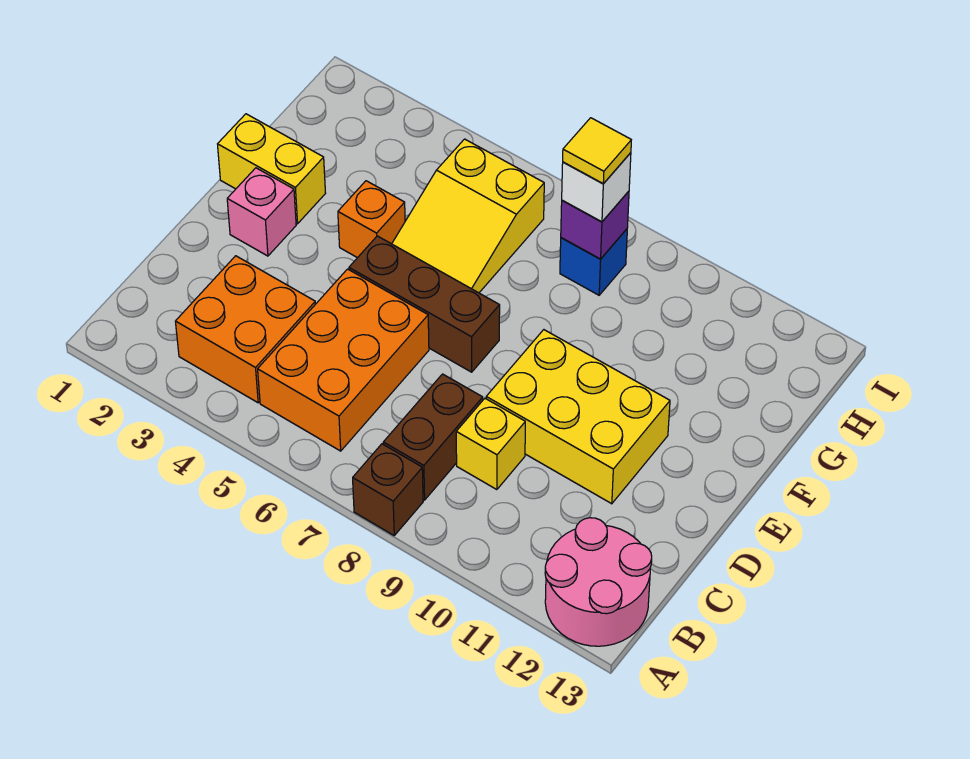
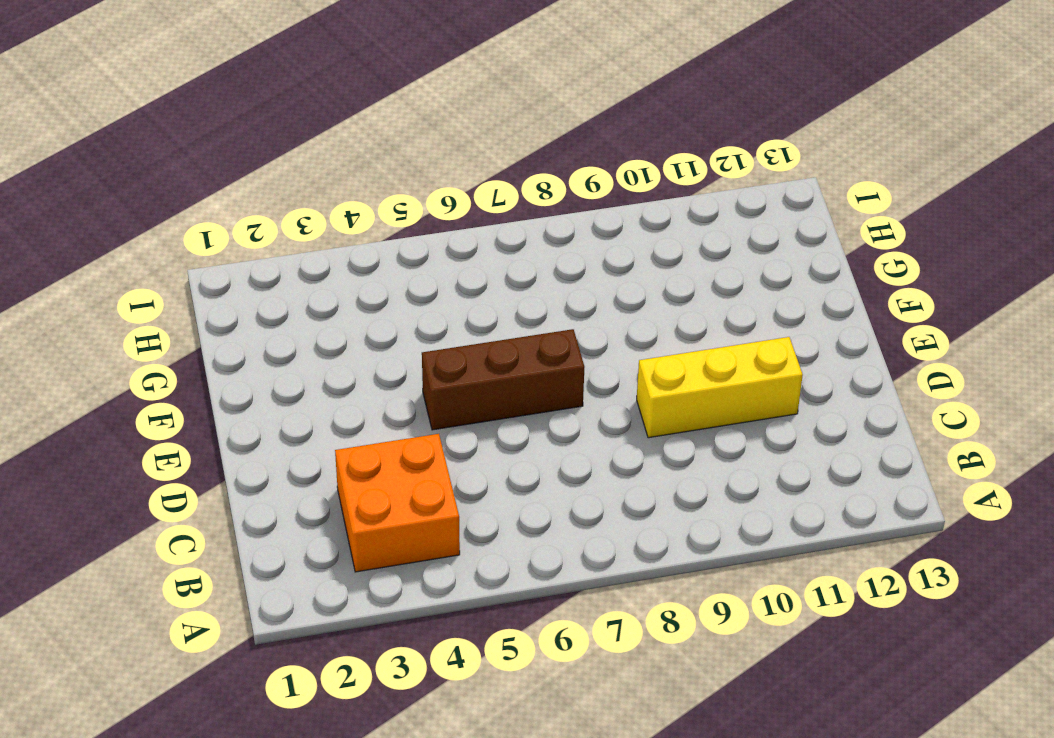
yellow brick D9:D11 level 1 -> yellow brick D9:E11 level 1
none -> brown brick A8 level 1
none -> pink round brick A12:B13 level 1
none -> orange brick B5:D6 level 1

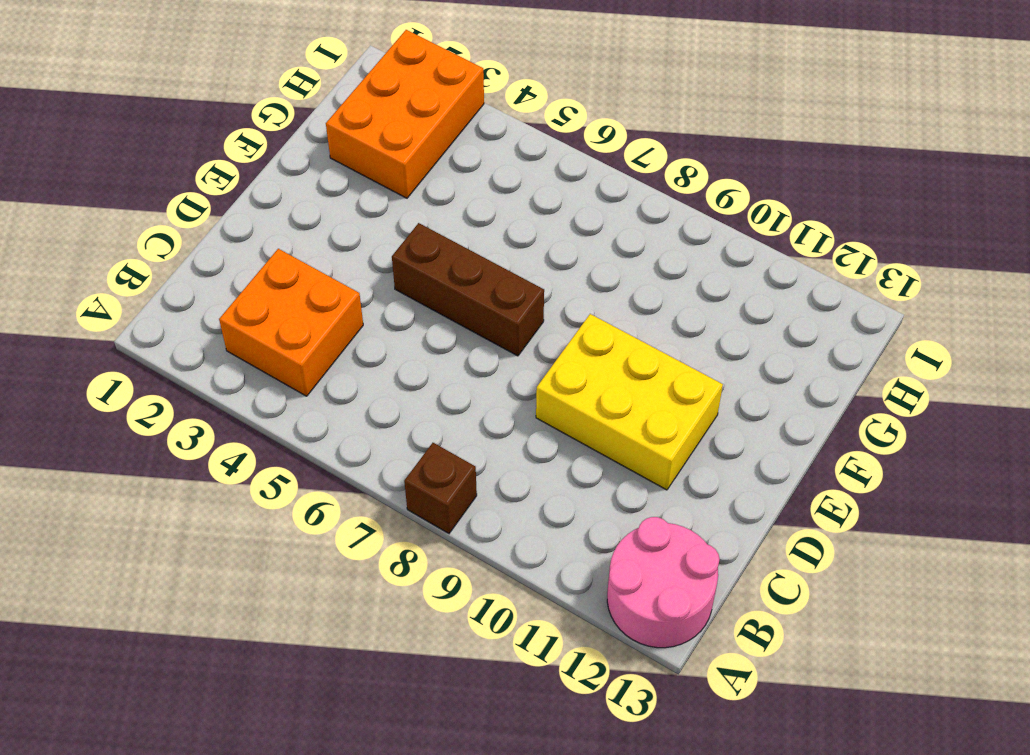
orange brick G2:I3 level 1 -> orange brick B5:D6 level 1
none -> brown brick B8:C8 level 1
none -> yellow brick C9 level 1
none -> pink brick E2 level 1

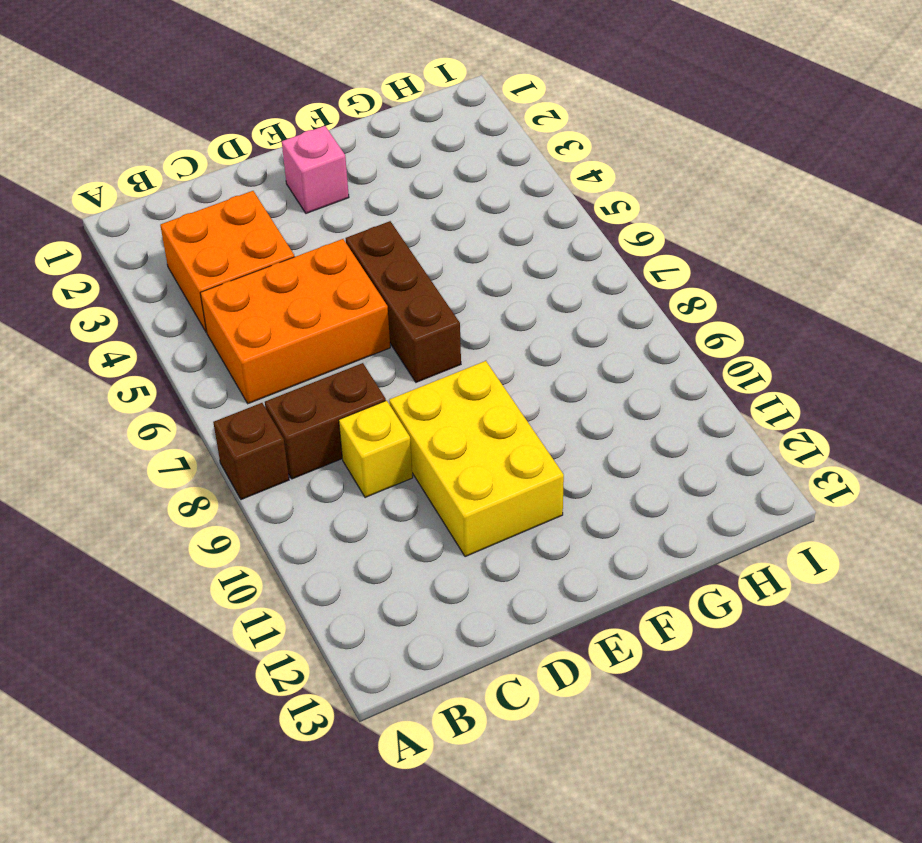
none -> pink round brick A12:B13 level 1
none -> yellow brick F1:F2 level 1
none -> orange brick F4 level 1

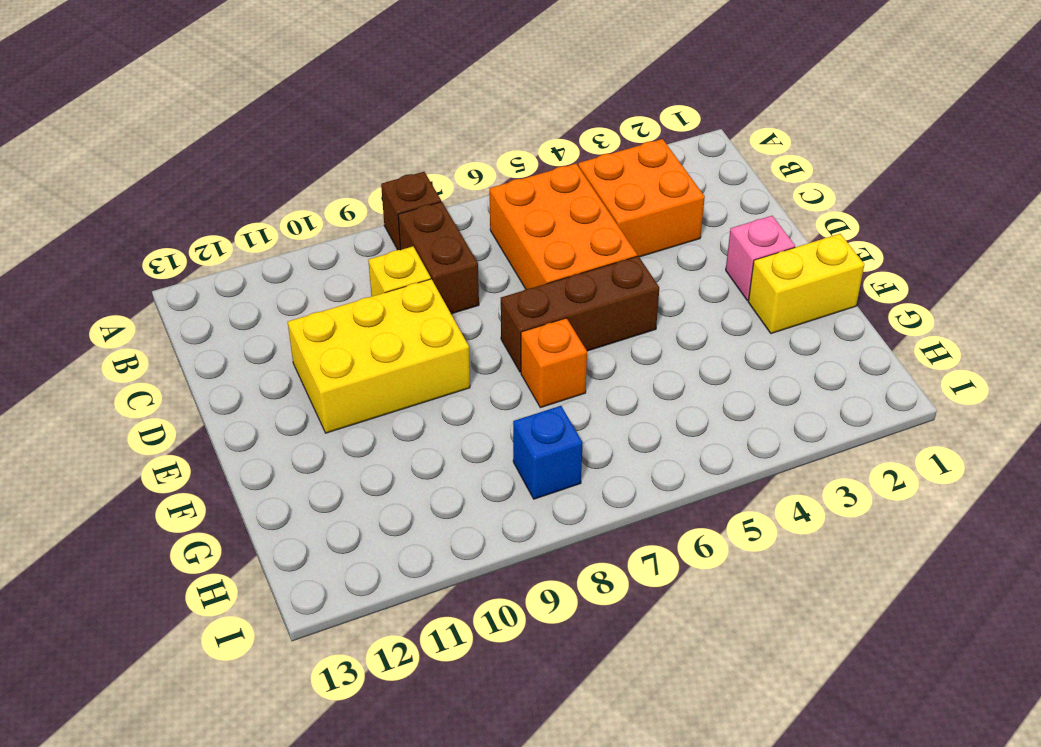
orange brick F7 level 1 -> orange brick F4 level 1
none -> pink round brick A12:B13 level 1
none -> yellow slope F5:H6 level 1 top H
none -> purple brick H8 level 2

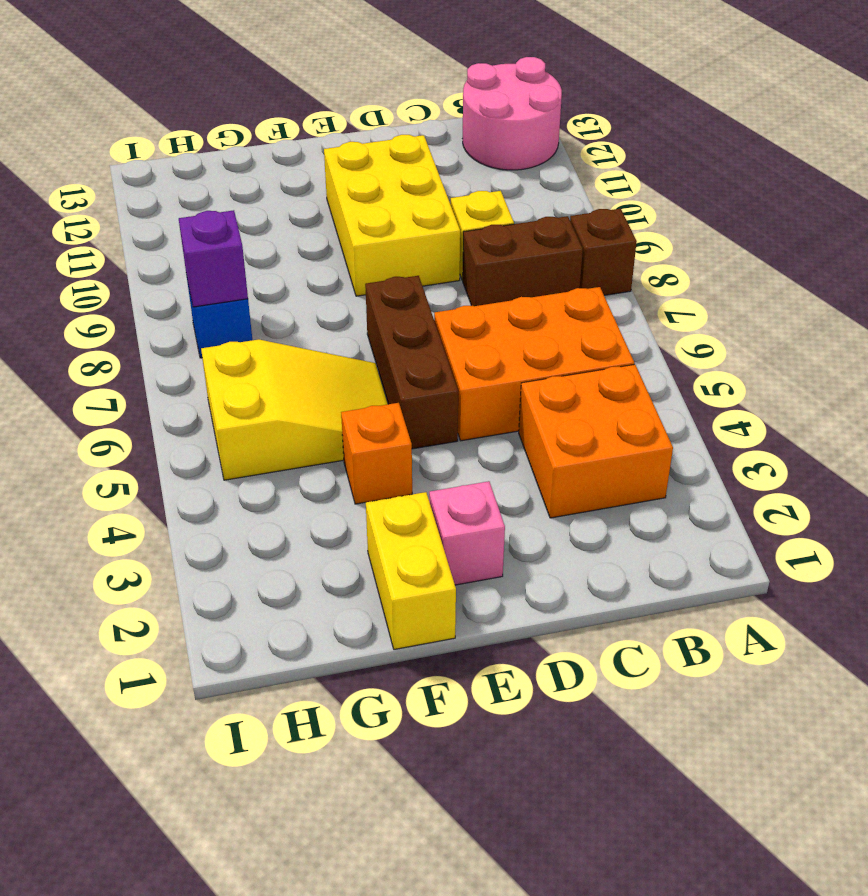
none -> white brick H8 level 3
none -> yellow tile H8 level 4

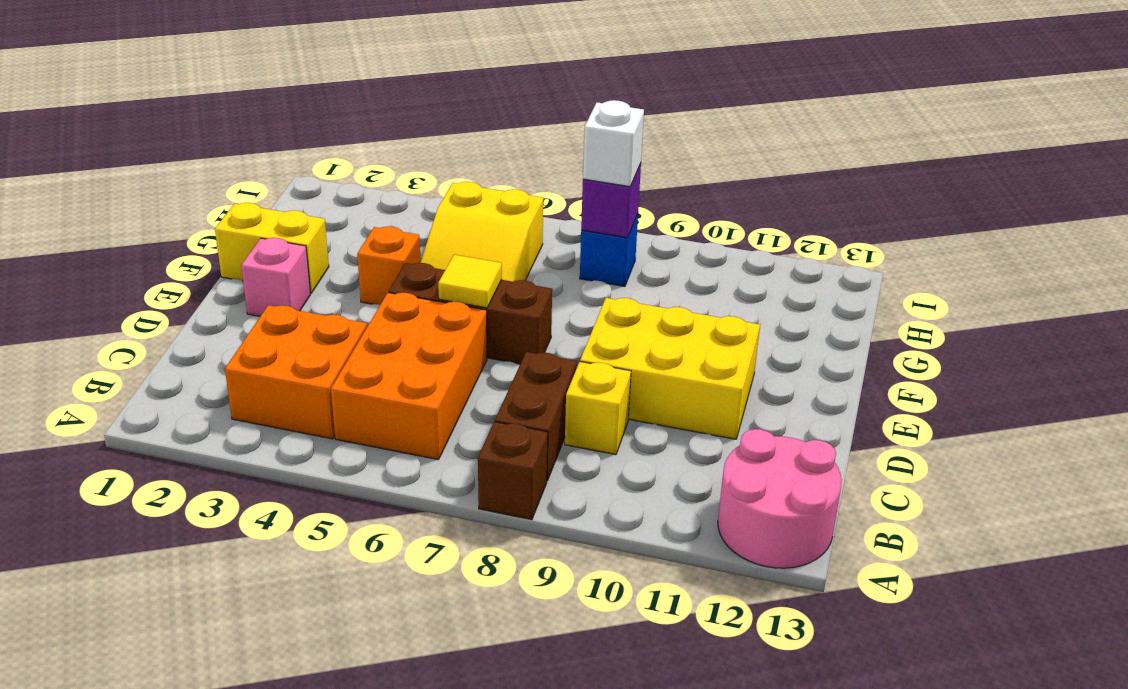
yellow tile E6 level 2 -> yellow tile H8 level 4

